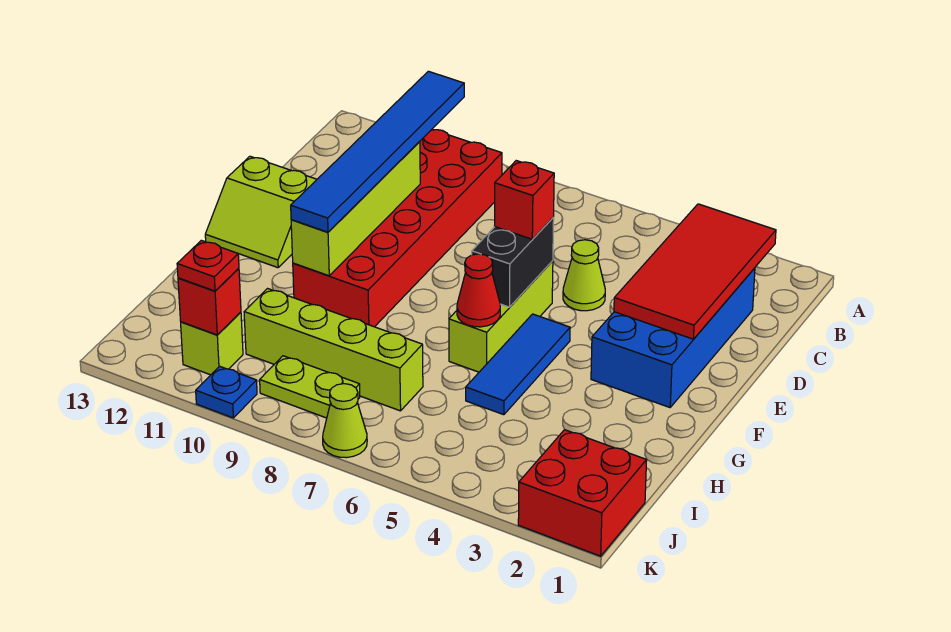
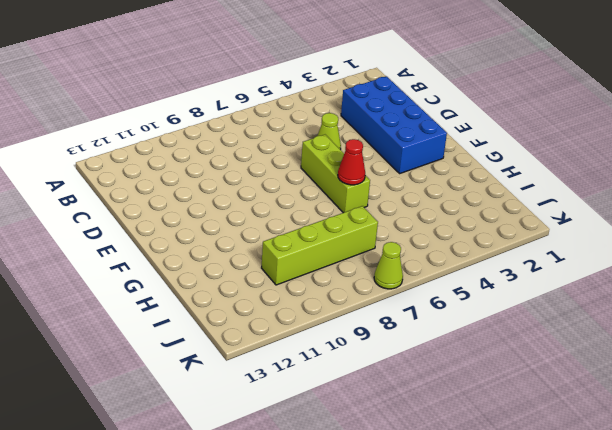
none -> red brick B9:G10 level 1
none -> lime slope E12:F13 level 1 top E
none -> blue tile F5:H5 level 1

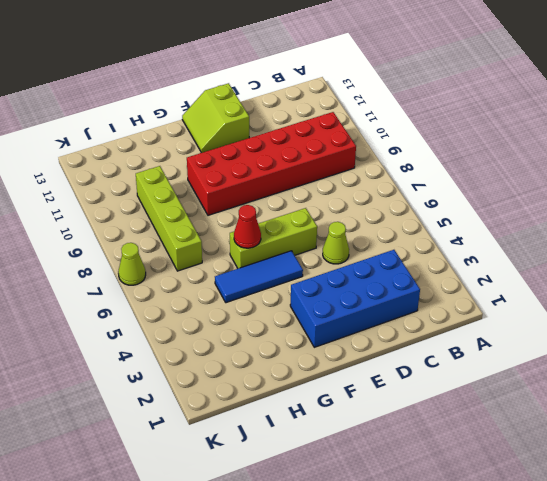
none -> red brick J1:K2 level 1
none -> lime plate J8:J9 level 1
none -> lime brick J11 level 1

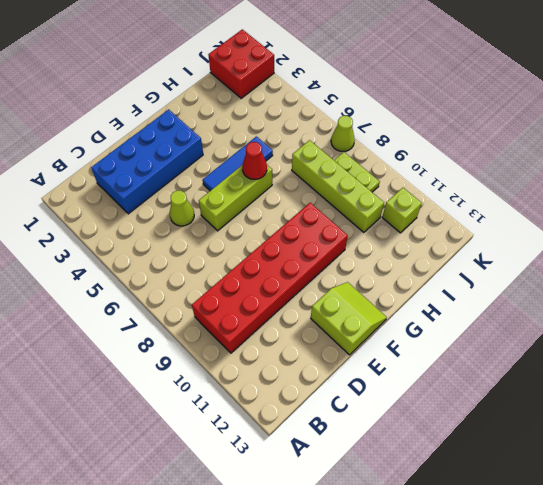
none -> blue plate K10 level 1
none -> red tile B2:E3 level 2
none -> lime brick D10:G10 level 2

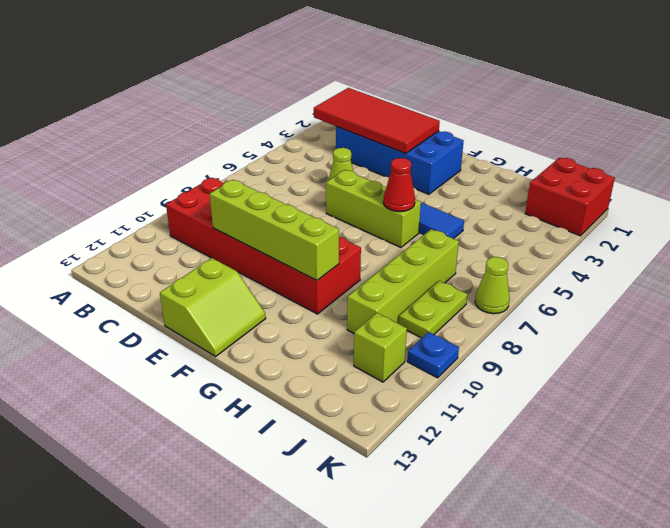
none -> black brick E6:F6 level 2
none -> red brick J11 level 2
none -> blue tile B10:G10 level 3

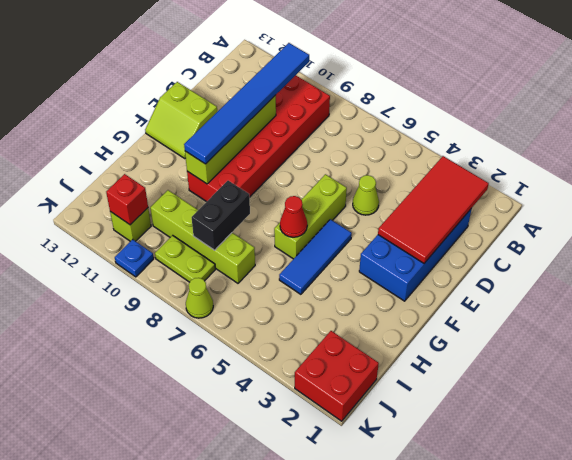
black brick H8:I8 level 2 -> black brick E6:F6 level 2
none -> red brick E6 level 3
none -> red plate J11 level 3

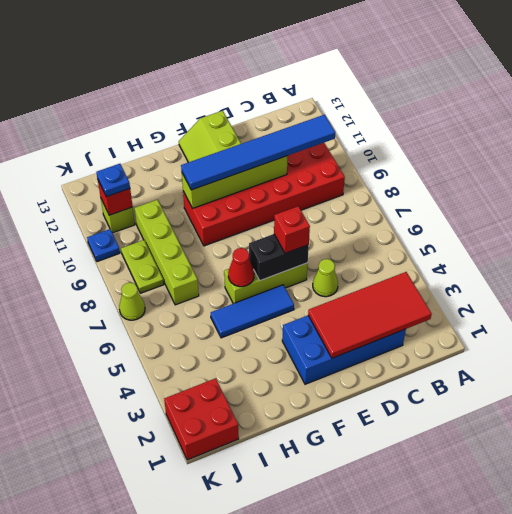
blue plate J11 level 3 -> red plate J11 level 3

